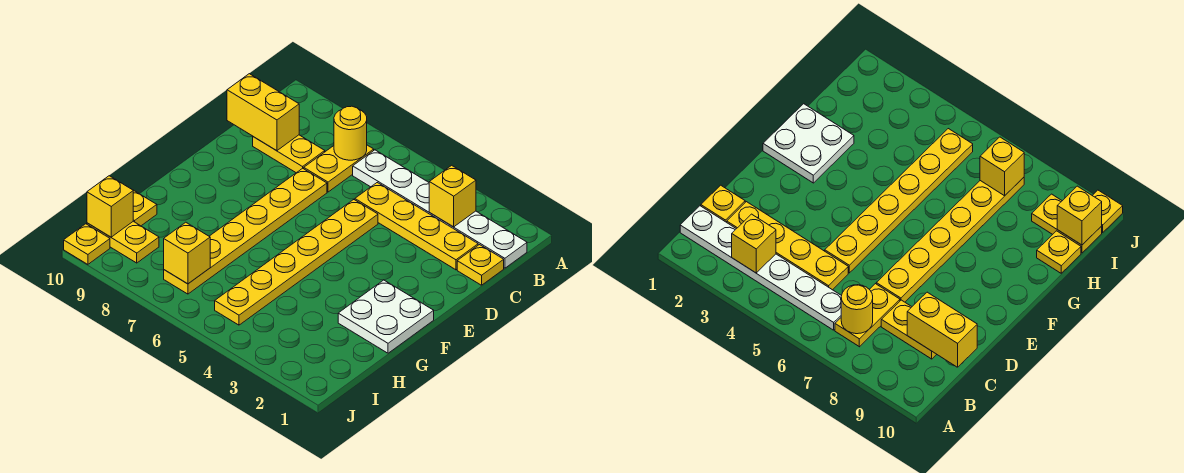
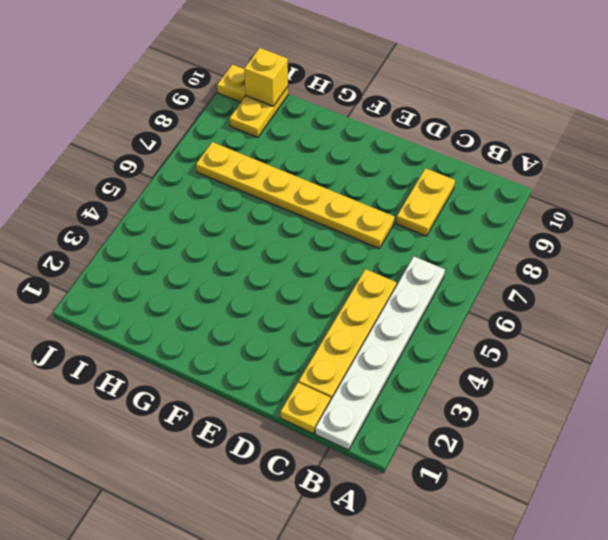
none -> yellow plate B7:C7 level 1
none -> yellow plate D5:I5 level 1
none -> white plate F1:G2 level 1

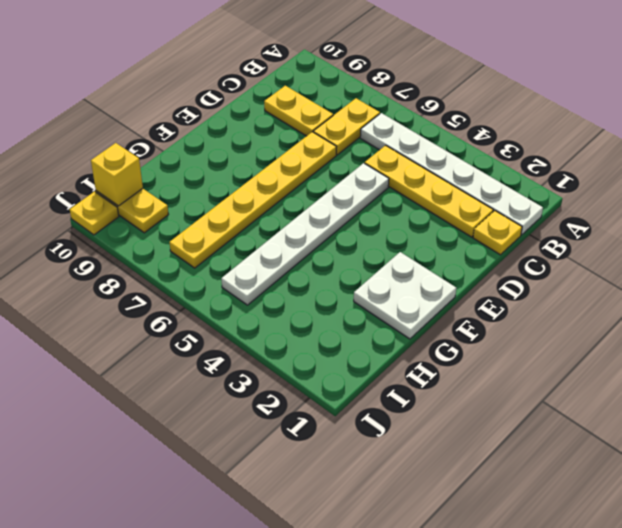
white plate D5:I5 level 1 -> yellow plate D5:I5 level 1
none -> yellow plate H10 level 1
none -> yellow brick B3 level 2
none -> yellow round brick B7 level 2

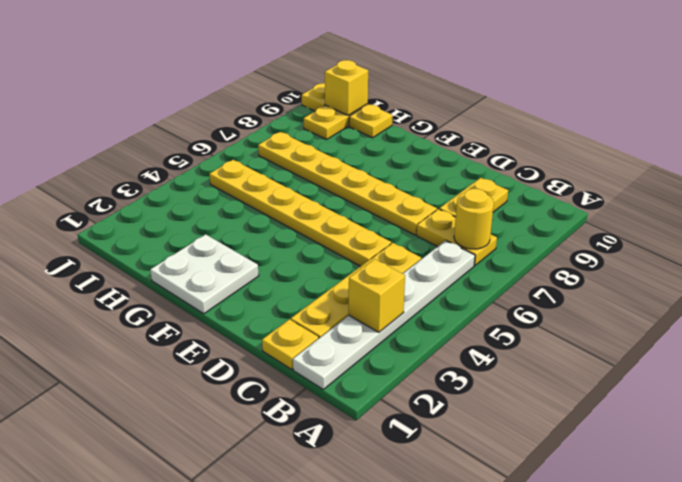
none -> yellow brick C9:C10 level 2
none -> yellow brick I7 level 2

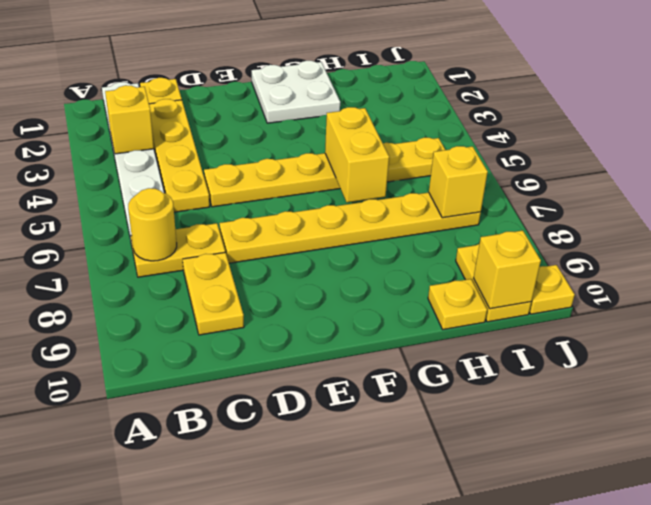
yellow brick G5:G6 level 2 -> yellow brick C9:C10 level 2

